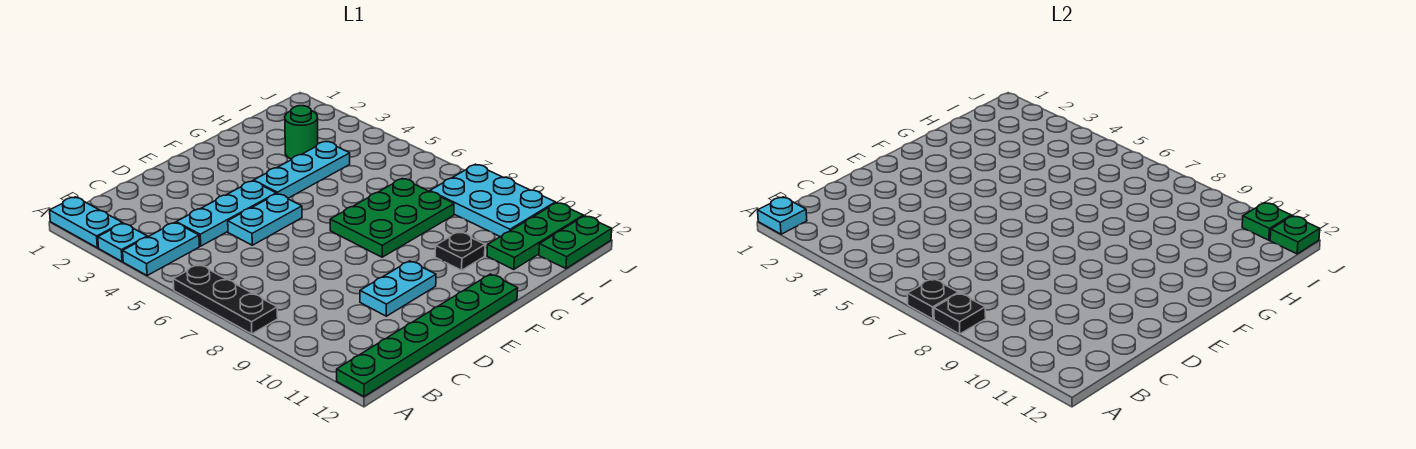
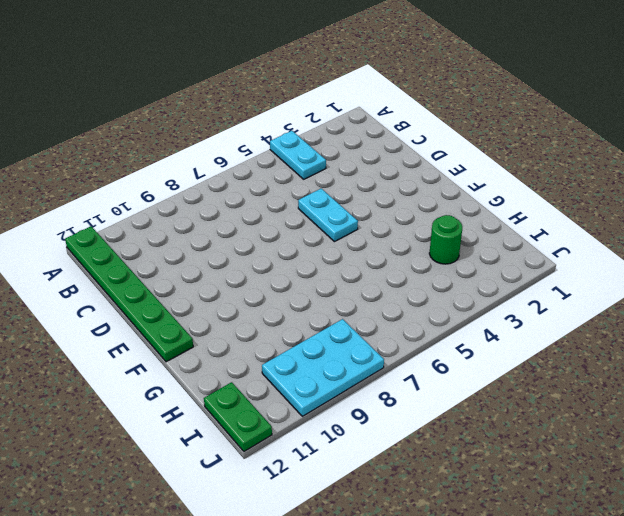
none -> cyan plate A1:A2 level 1
none -> cyan plate A3 level 1
none -> black plate A6:A8 level 1

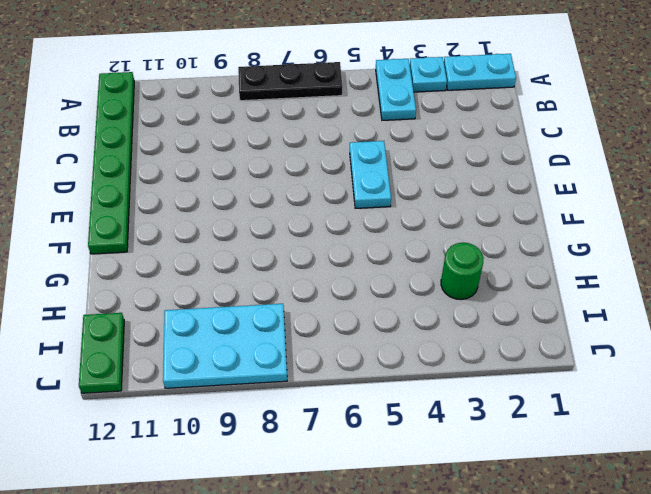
none -> cyan plate C4:E4 level 1
none -> cyan plate D10:E10 level 1
none -> cyan plate F4:H4 level 1

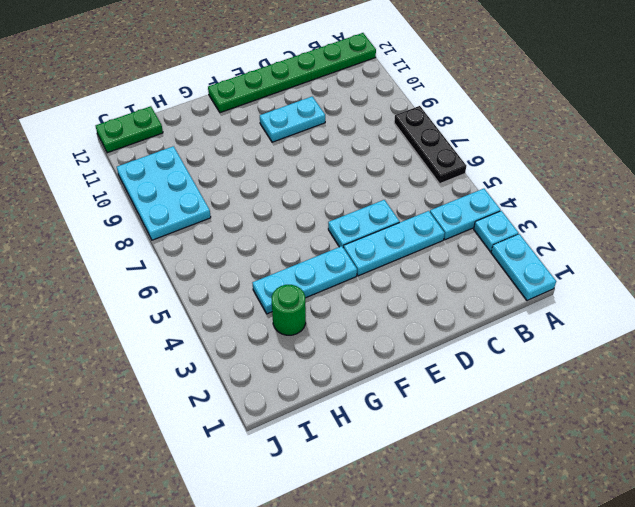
none -> green plate F7:H8 level 1
none -> black plate G10 level 1
none -> green plate H11:J11 level 1

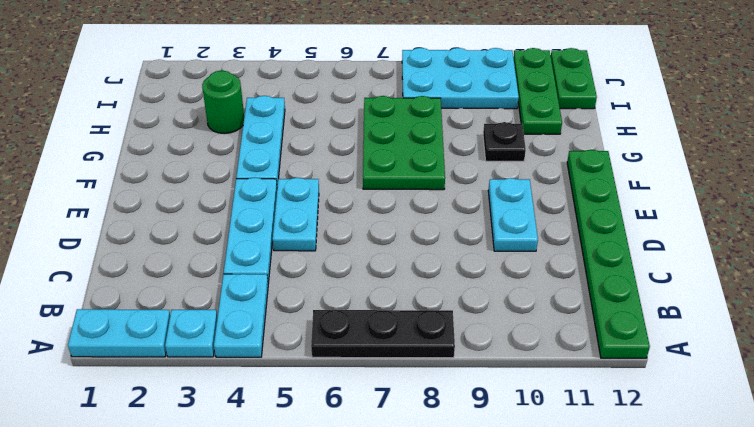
none -> cyan plate A1 level 2
none -> black plate A7 level 2
none -> black plate A8 level 2

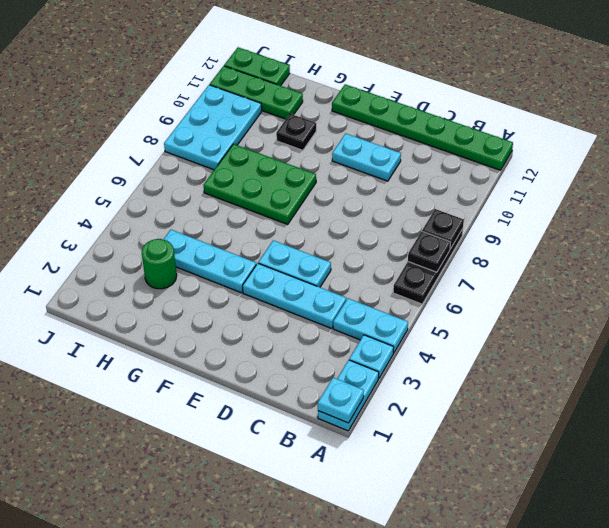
none -> green plate J11 level 2
none -> green plate J12 level 2

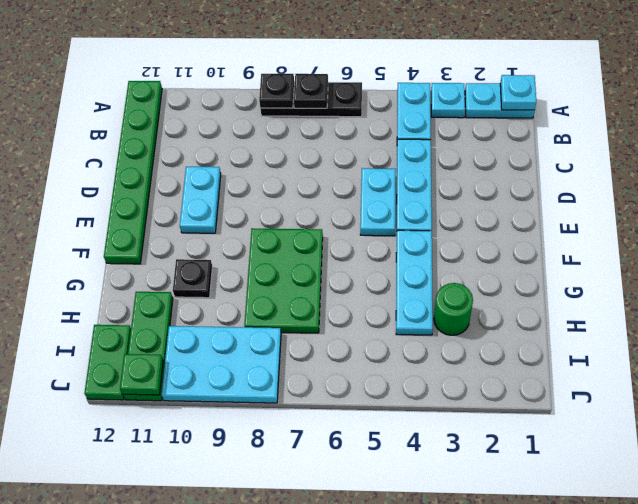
none -> green plate J12 level 2

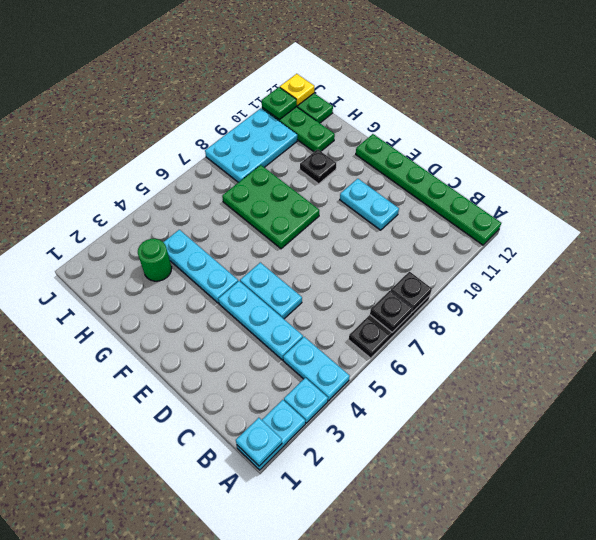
yellow plate J12 level 2 -> green plate J12 level 2

